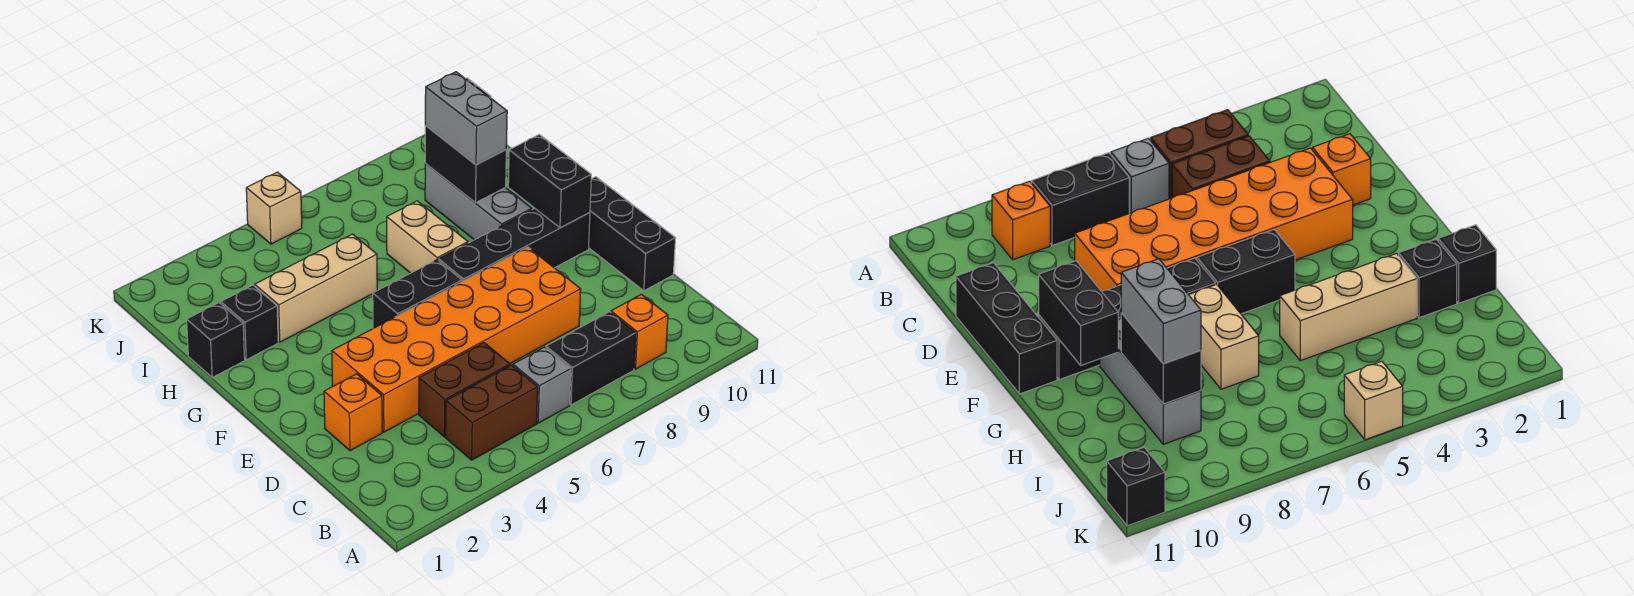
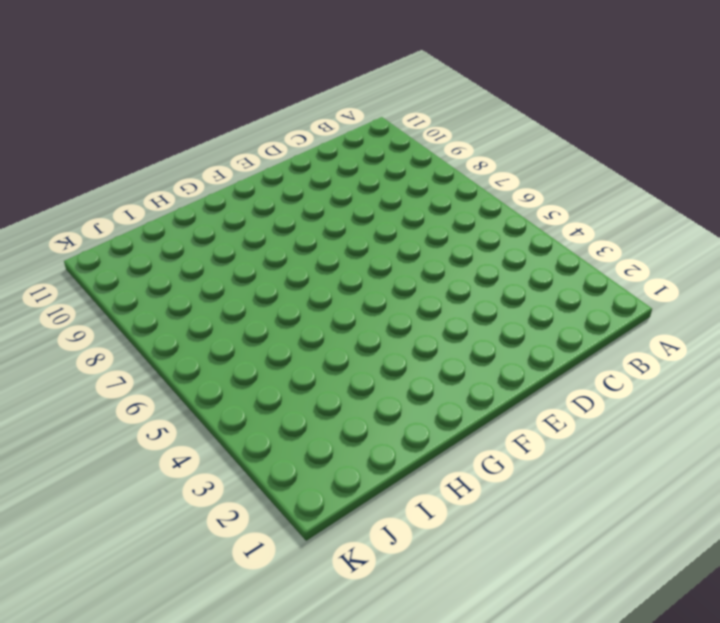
none -> brown brick B4:B5 level 1
none -> grey brick B6 level 1
none -> black brick B7:B8 level 1

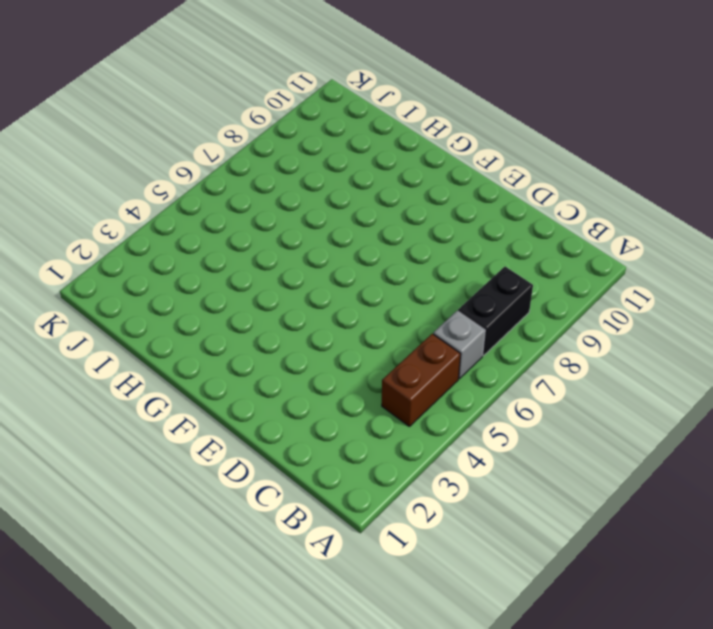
none -> orange brick B9 level 1
none -> brown brick C4:C5 level 1
none -> orange brick D2 level 1

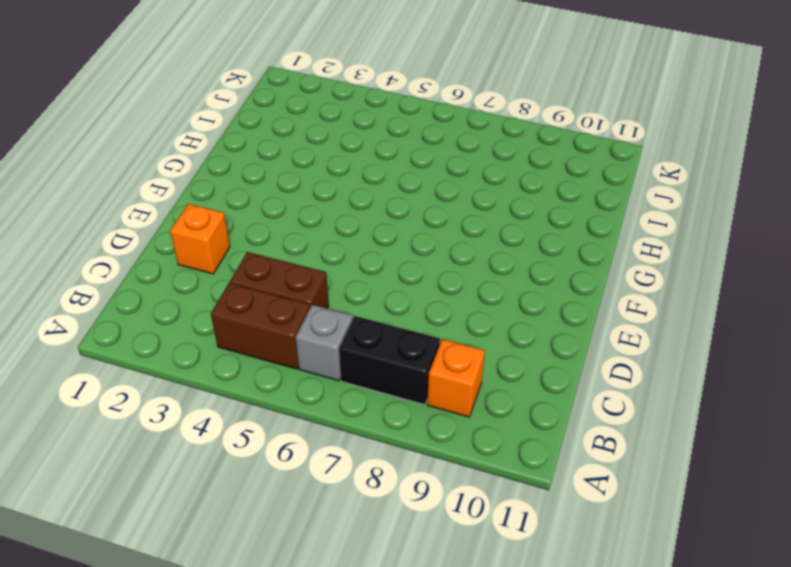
none -> orange brick D3:E8 level 1
none -> black brick D11:F11 level 1
none -> black brick F5:F6 level 1

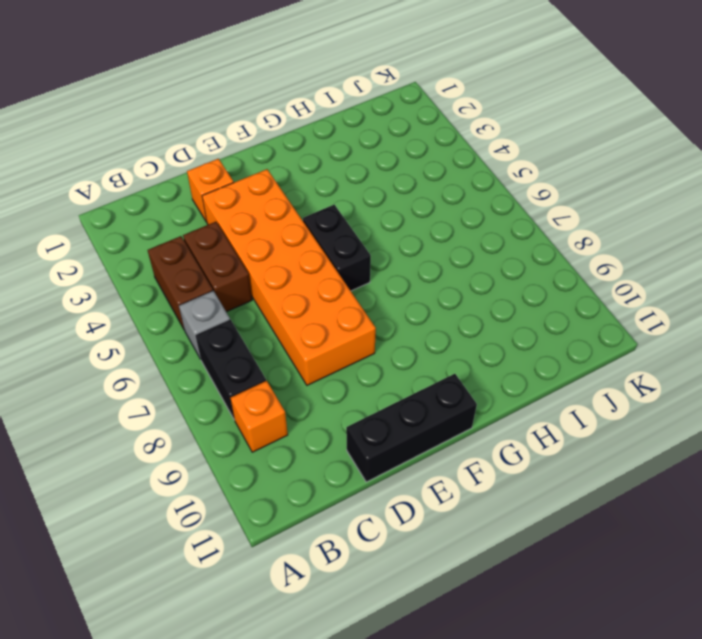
none -> black brick F7:F10 level 1
none -> tan brick G7:H7 level 1
none -> grey brick G9:I9 level 1

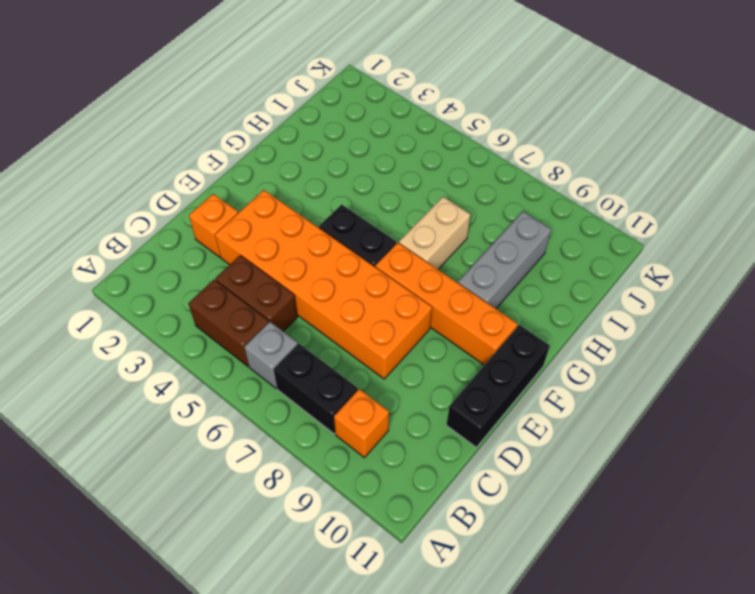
orange brick F7:F10 level 1 -> black brick F7:F10 level 1
none -> black brick H1 level 1
none -> black brick H2 level 1
none -> tan brick H3:H5 level 1

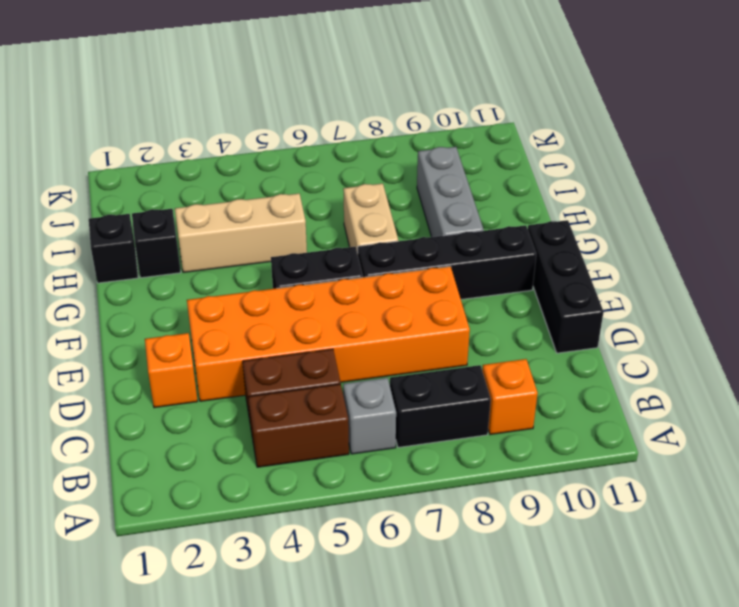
none -> tan brick K5 level 1
none -> black brick K11 level 1
none -> black brick F10:G10 level 2

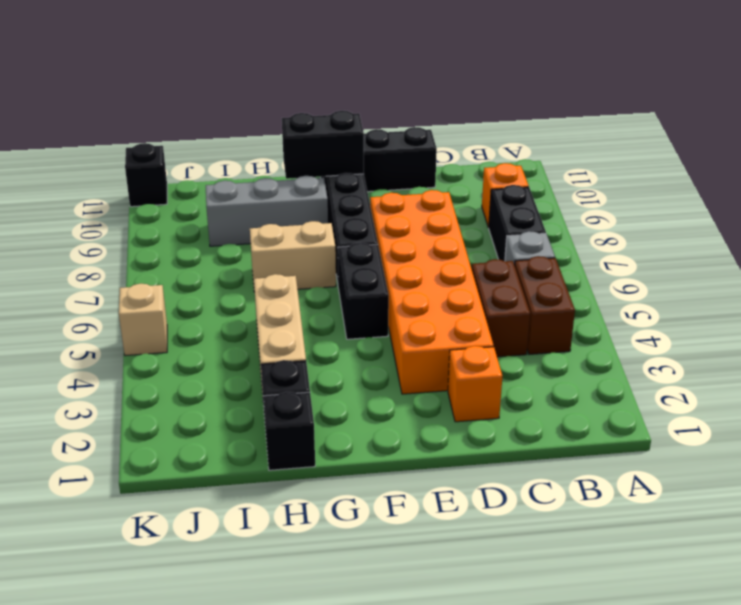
none -> black brick H9:I9 level 2
none -> grey brick H9:I9 level 3

